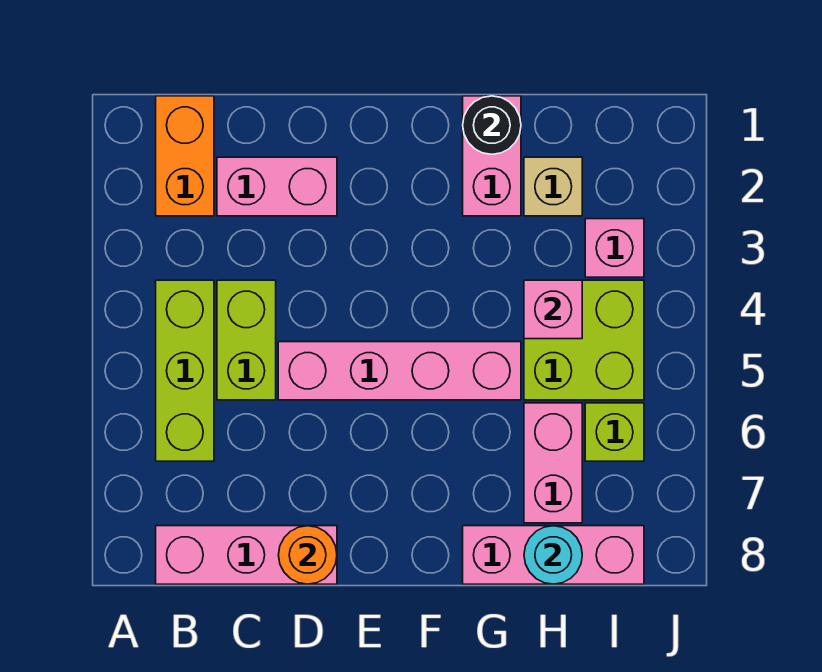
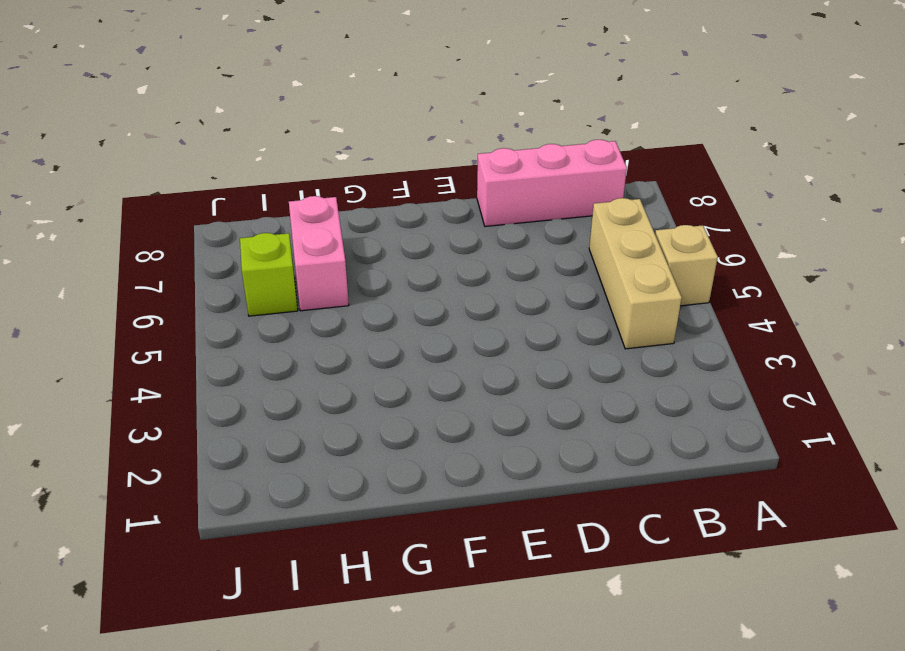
tan brick A5 level 1 -> tan brick H2 level 1
tan brick B4:B6 level 1 -> lime brick B4:B6 level 1
none -> orange brick B1:B2 level 1
none -> pink brick C2:D2 level 1
none -> lime brick C4:C5 level 1

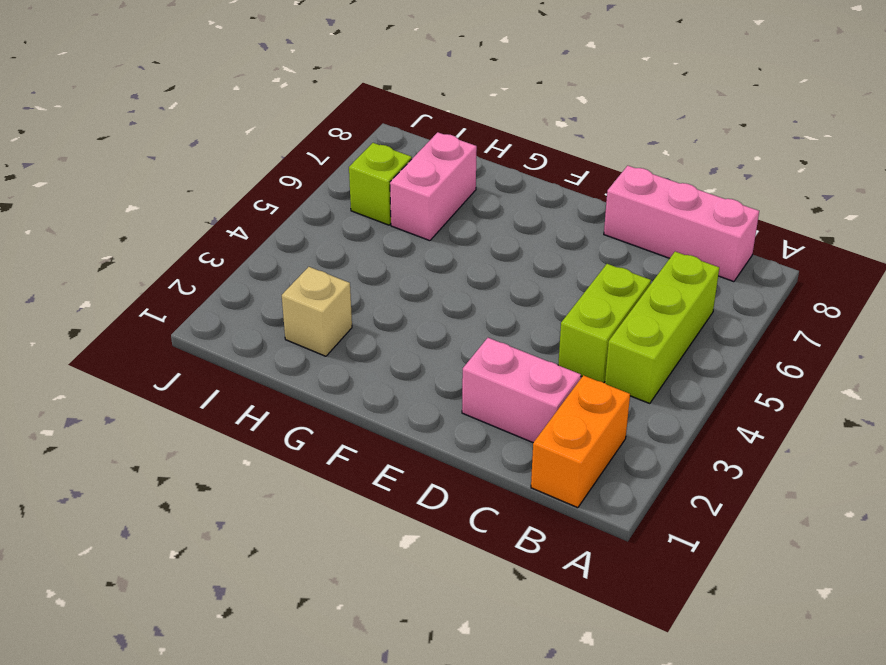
none -> pink brick D5:G5 level 1
none -> pink brick G1:G2 level 1
none -> pink brick G8:I8 level 1

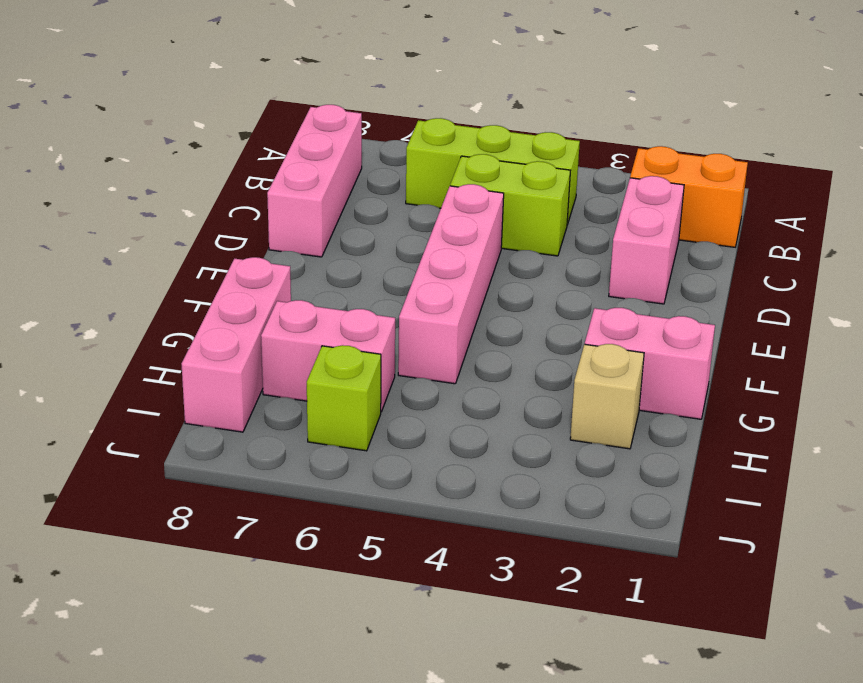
none -> lime brick H4:I5 level 1
none -> pink brick I3 level 1
none -> orange round brick D8 level 2

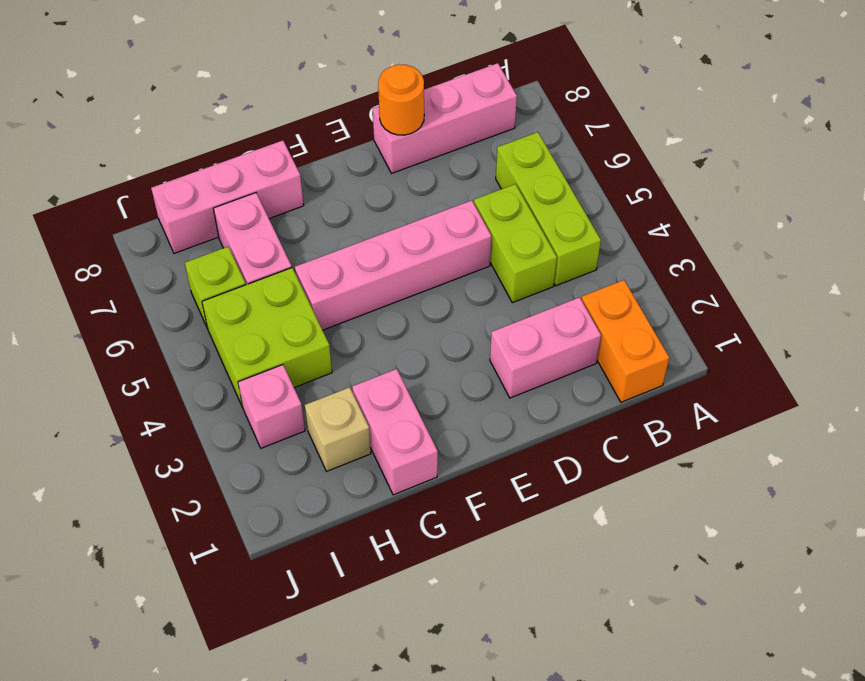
none -> black round brick G1 level 2
none -> pink brick H4 level 2
none -> cyan round brick H8 level 2

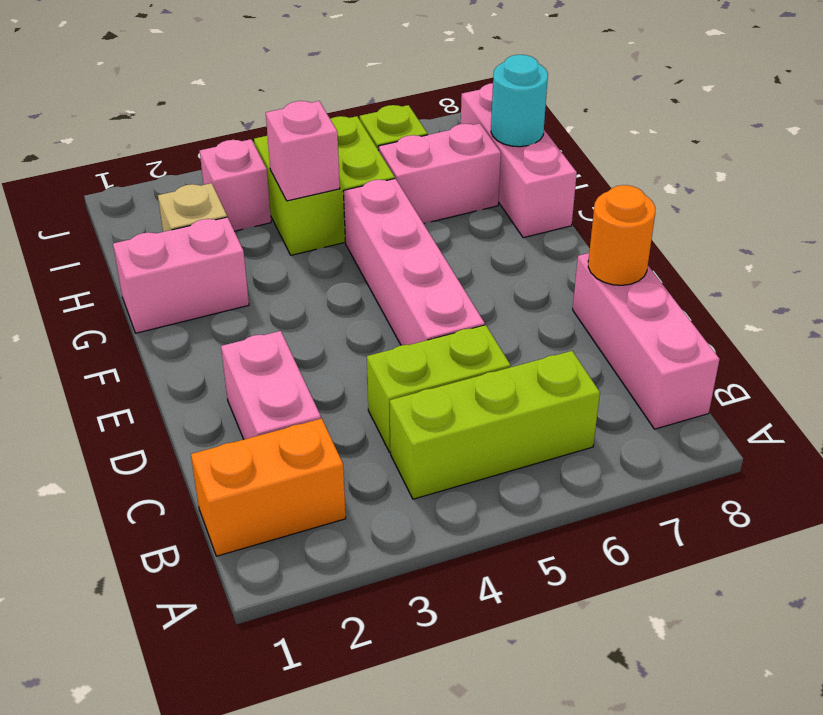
none -> black round brick G1 level 2

